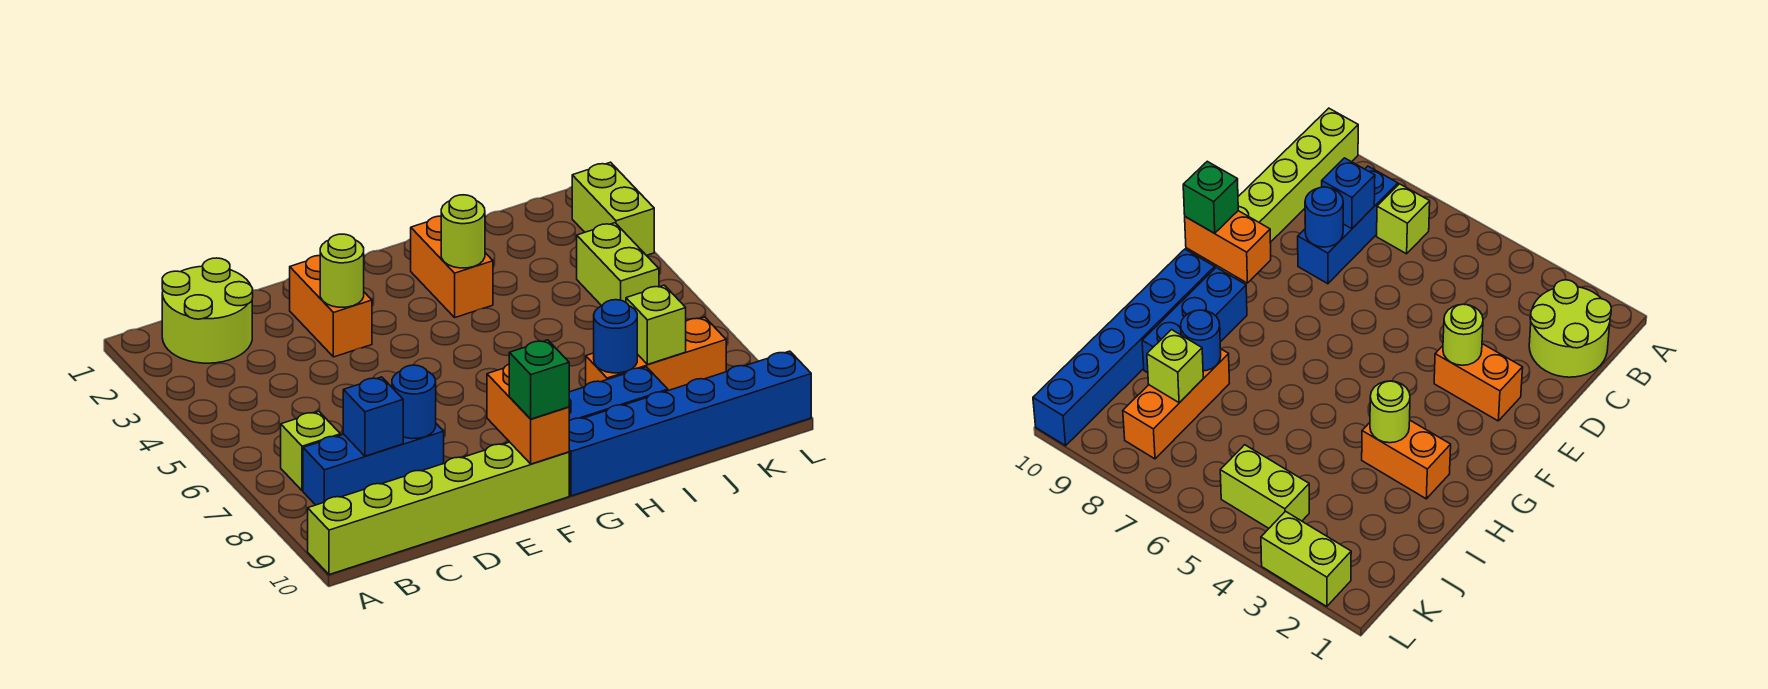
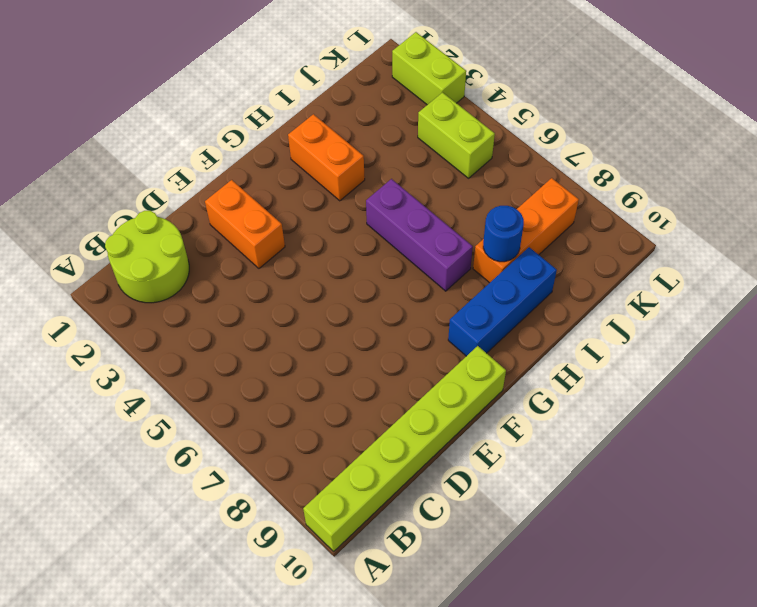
purple brick H5:H7 level 1 -> none
none -> lime brick B7 level 1
none -> blue brick B8:D8 level 1
none -> blue brick G10:L10 level 1

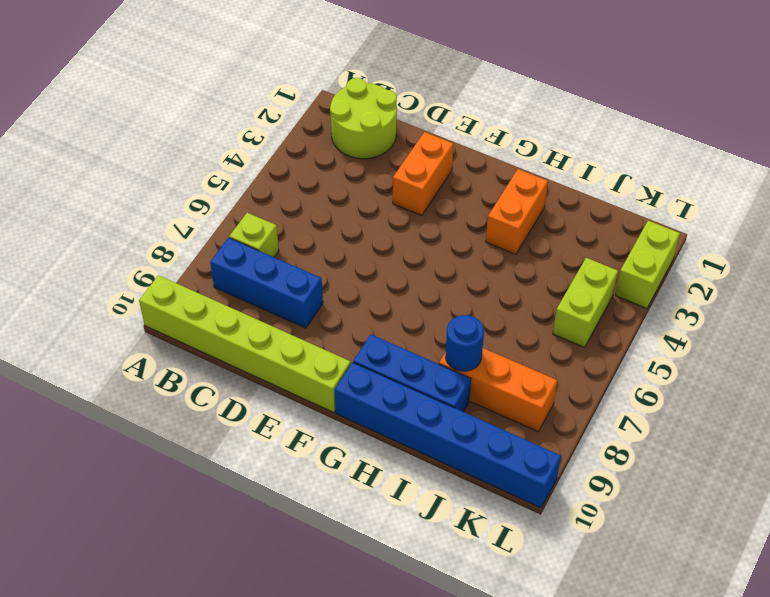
none -> blue brick C8 level 2
none -> blue round brick D8 level 2
none -> lime round brick E3 level 2

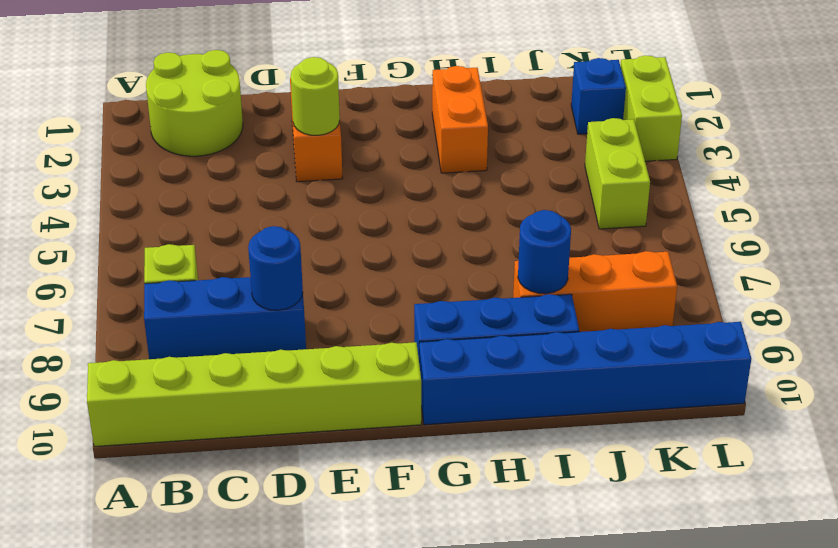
blue brick K2 level 1 -> blue brick C8 level 2
none -> orange brick F9:F10 level 2
none -> lime round brick H3 level 2
none -> lime brick J8 level 2

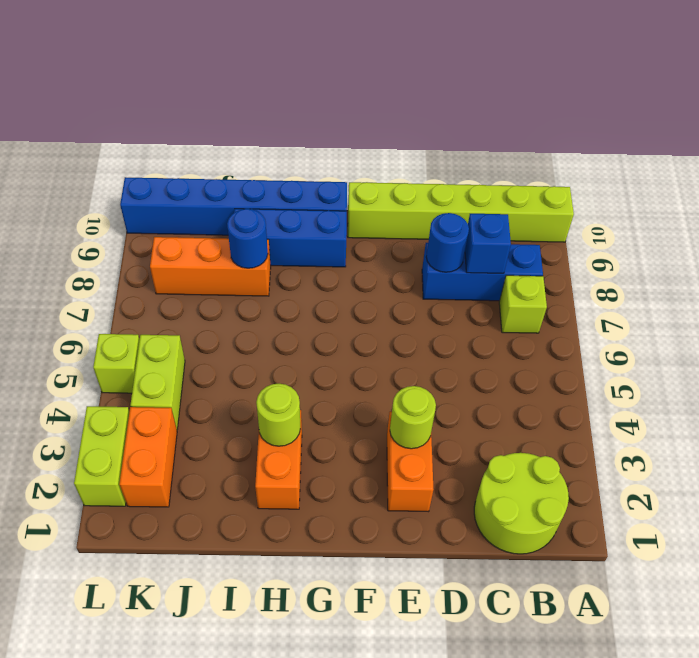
orange brick K2:K3 level 1 -> orange brick F9:F10 level 2
lime brick L5 level 1 -> lime brick J8 level 2
none -> green brick F10 level 3

